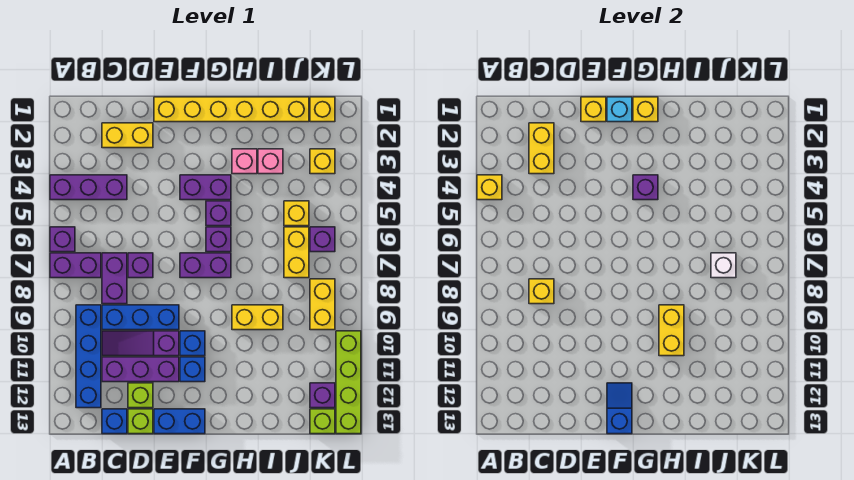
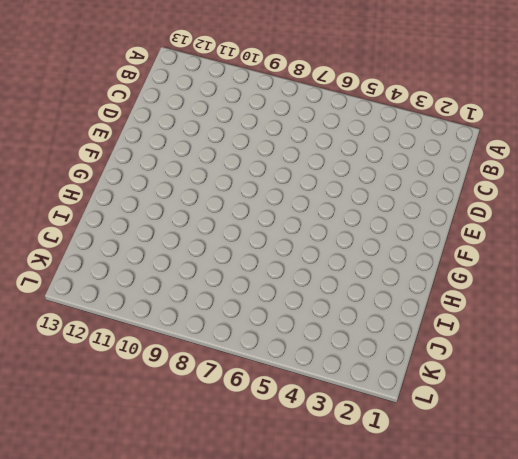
none -> purple brick A4:C4 level 1
none -> purple brick A6 level 1
none -> purple brick A7:B7 level 1
none -> blue brick B9:B12 level 1

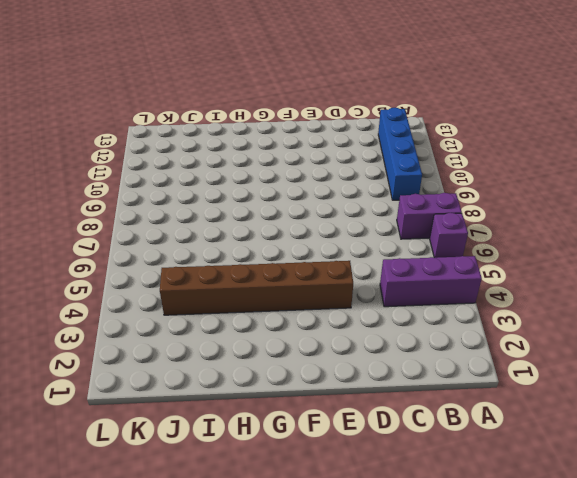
brown brick E4:J4 level 1 -> purple brick F4:G4 level 1
none -> yellow brick C2:D2 level 1
none -> purple brick C7:C8 level 1
none -> blue brick C9:E9 level 1
none -> purple slope C10:E10 level 1 top E

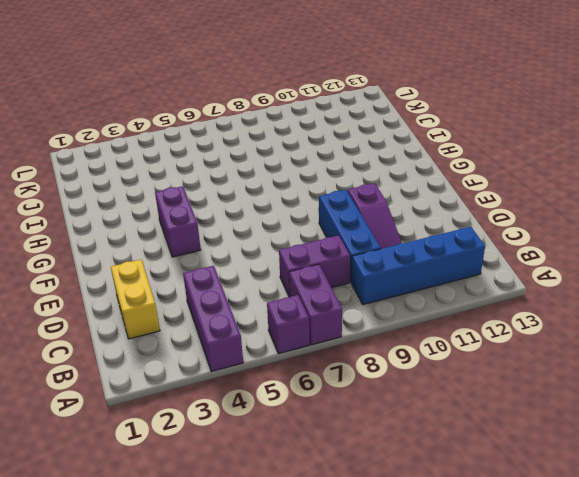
none -> purple brick C11:E11 level 1
none -> blue brick C13 level 1
none -> purple brick D7 level 1
none -> lime brick D12 level 1

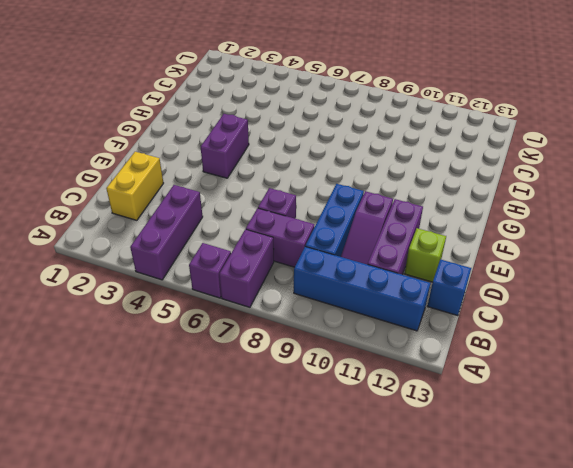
none -> lime brick D13 level 1
none -> yellow brick E1:J1 level 1
none -> blue brick E13:F13 level 1
none -> purple brick F7:G7 level 1

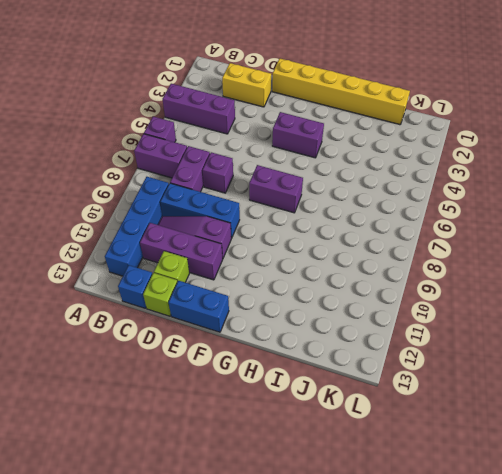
none -> blue brick F10 level 1
none -> blue brick F11 level 1
none -> purple brick G5 level 1
none -> purple brick G6 level 1

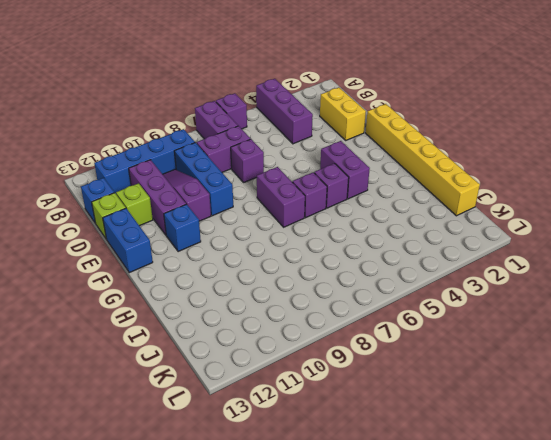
none -> blue brick F10 level 1
none -> pink brick H3 level 1
none -> yellow brick H9:I9 level 1
none -> pink brick I3 level 1

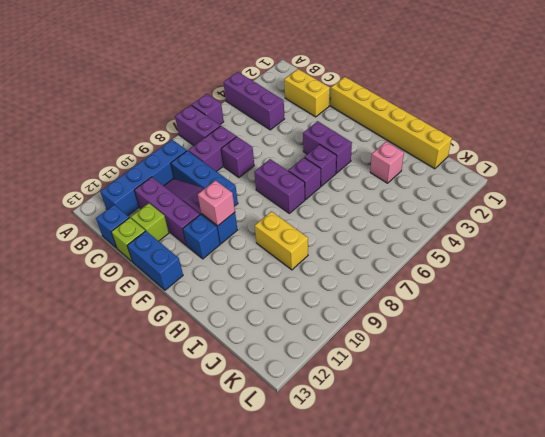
pink brick F10 level 2 -> pink brick H3 level 1
none -> yellow brick J5 level 1
none -> yellow brick J6:J7 level 1
none -> yellow brick K1 level 1
none -> yellow brick K3 level 1

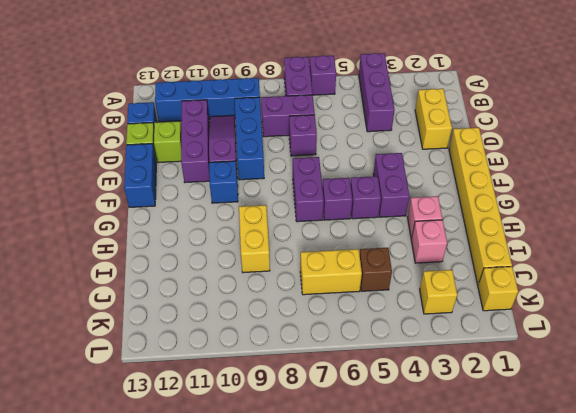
brown brick J5 level 1 -> yellow brick J5 level 1
none -> blue brick F11 level 1
none -> purple brick K6 level 1
none -> yellow brick K8:K9 level 1
none -> purple brick K12 level 1

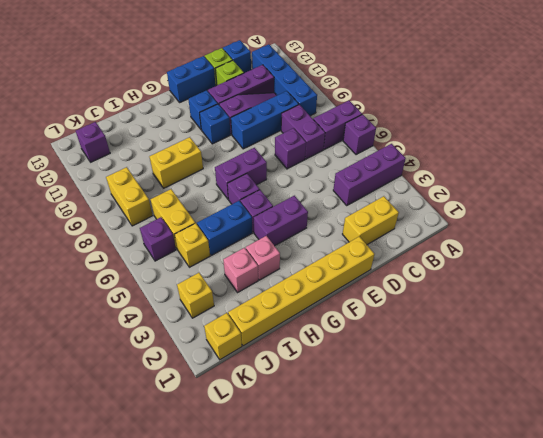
blue brick H5:I5 level 1 -> none
none -> lime brick K13 level 1
none -> lime brick L10:L13 level 1
none -> yellow brick A4 level 2
none -> yellow brick C2:C3 level 2

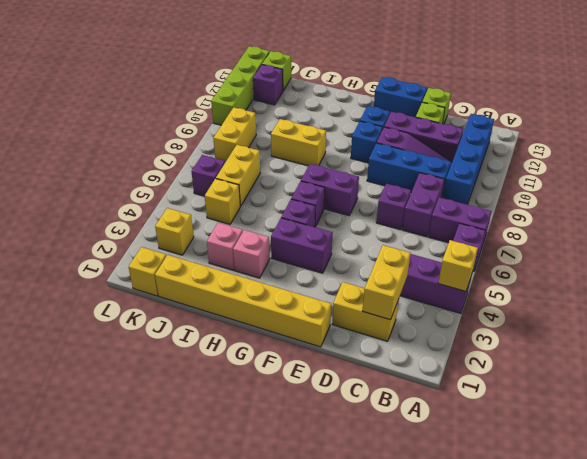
none -> blue brick C13 level 1
none -> yellow brick C8 level 2
none -> yellow brick E1 level 2
none -> cyan brick F1 level 2

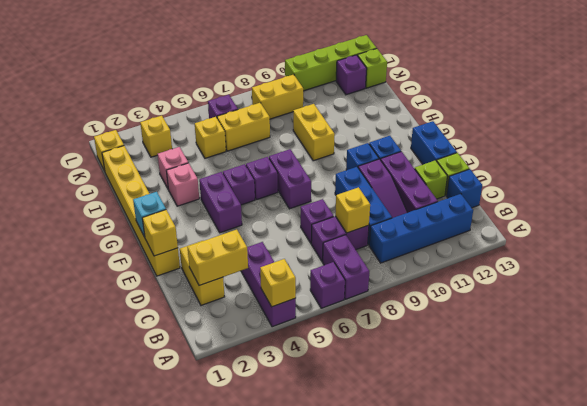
none -> blue slope F12:F13 level 2 top 13
none -> yellow brick G1 level 2
none -> purple brick G4 level 2
none -> yellow brick H9:H10 level 2

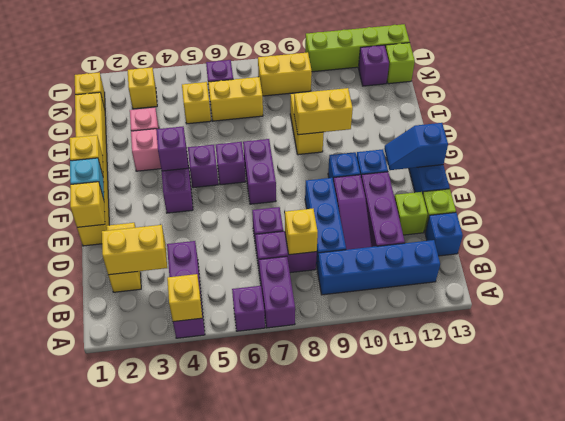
none -> white brick J7 level 2

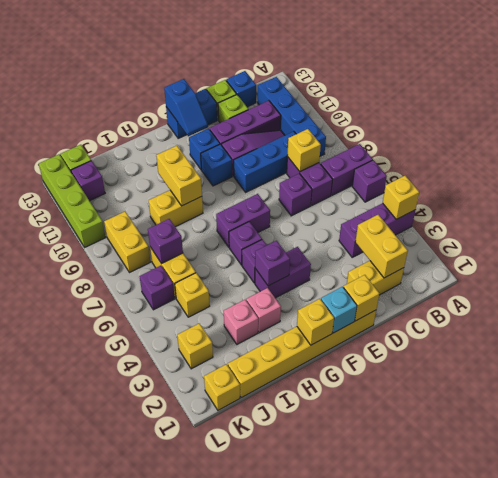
purple brick J7 level 2 -> white brick J7 level 2

